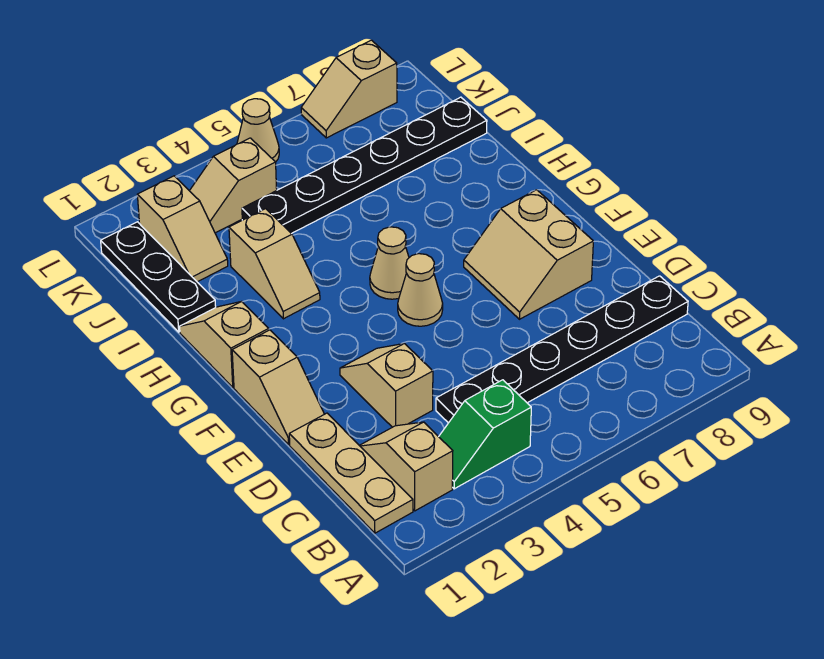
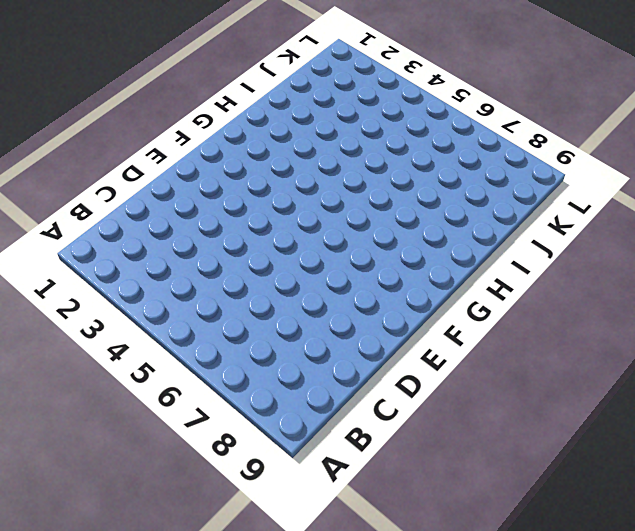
none -> tan plate B1:D1 level 1
none -> tan slope B2:C2 level 1 top B
none -> green slope B3:B4 level 1 top 4

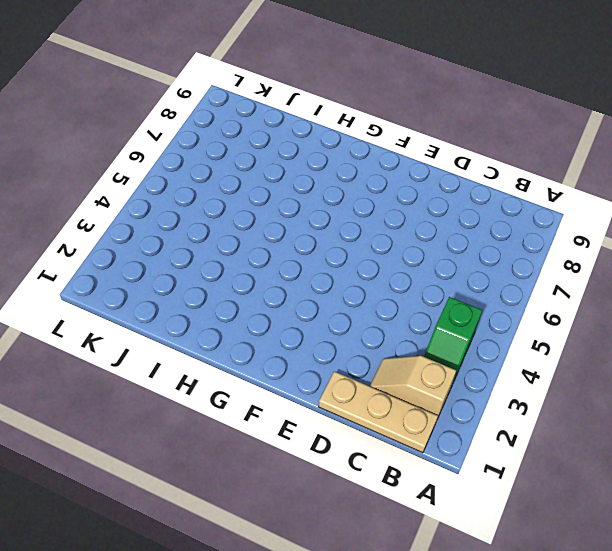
none -> black plate C4:C9 level 1
none -> tan slope D3:E3 level 1 top D
none -> tan slope E1:F1 level 1 top F

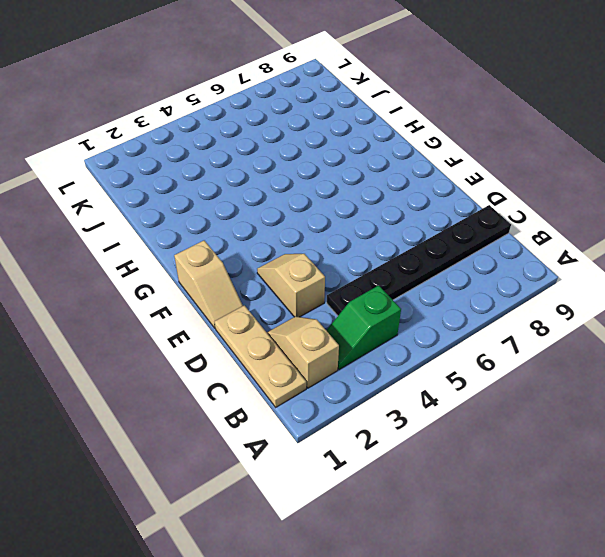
none -> tan slope E7:F8 level 1 top 8
none -> tan cone F5 level 1
none -> tan slope G1:H1 level 1 top G

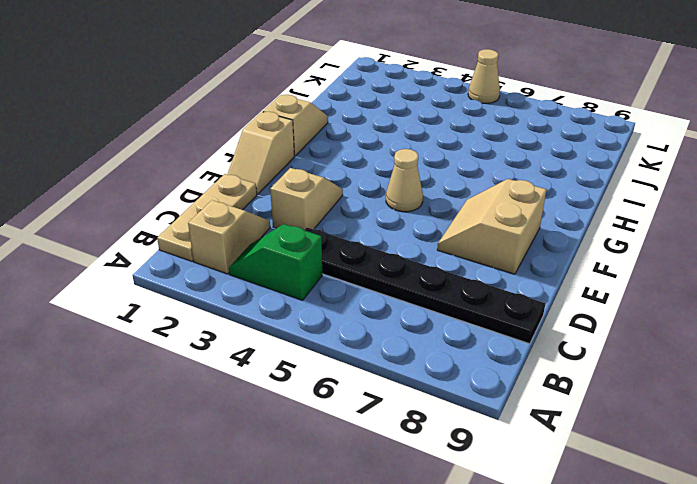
none -> tan cone G5 level 1
none -> tan slope H3:I3 level 1 top I
none -> black plate I1:K1 level 1

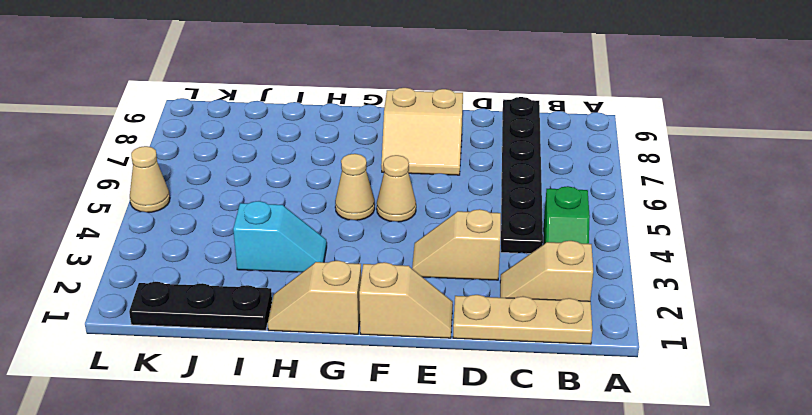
cyan slope H3:I3 level 1 top I -> tan slope H3:I3 level 1 top I
none -> tan slope J2:K2 level 1 top K
none -> black plate J4:J9 level 1
none -> tan slope K3:K4 level 1 top 4

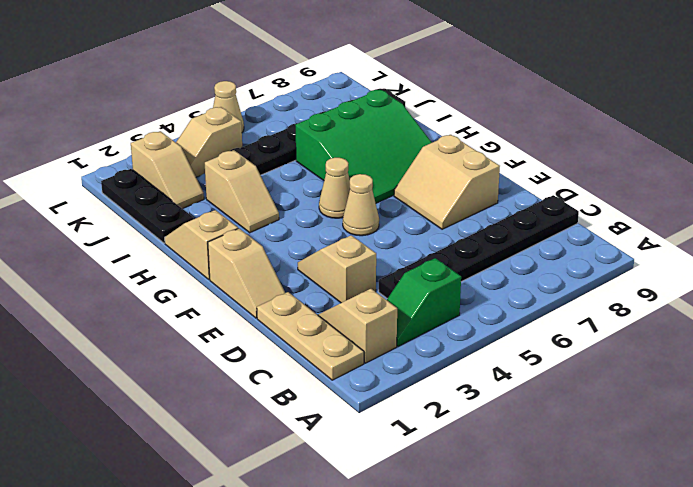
green slope G6:I8 level 1 top I -> none
none -> tan slope L7:L8 level 1 top 8

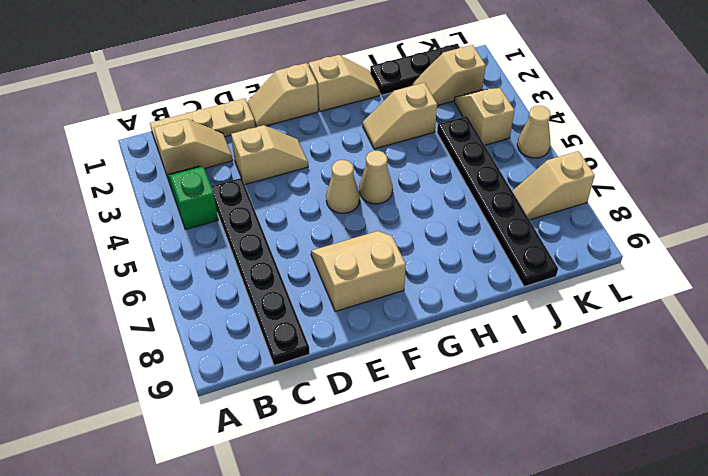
tan slope K7:L7 level 1 top L -> tan slope L7:L8 level 1 top 8

